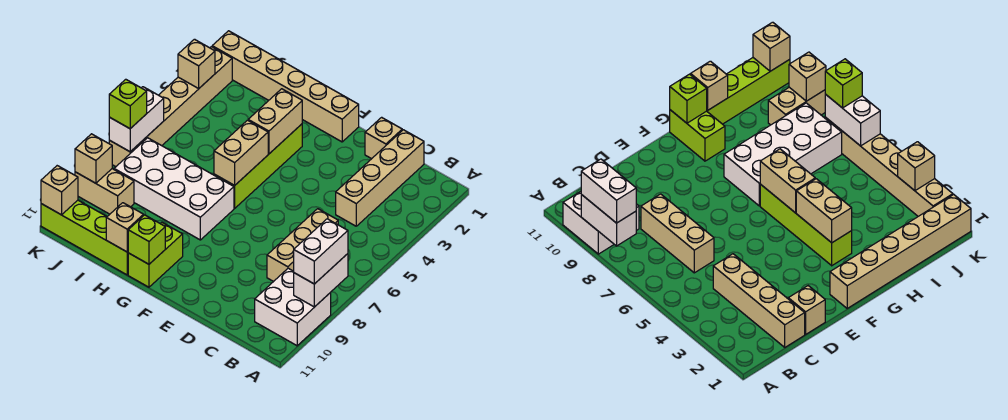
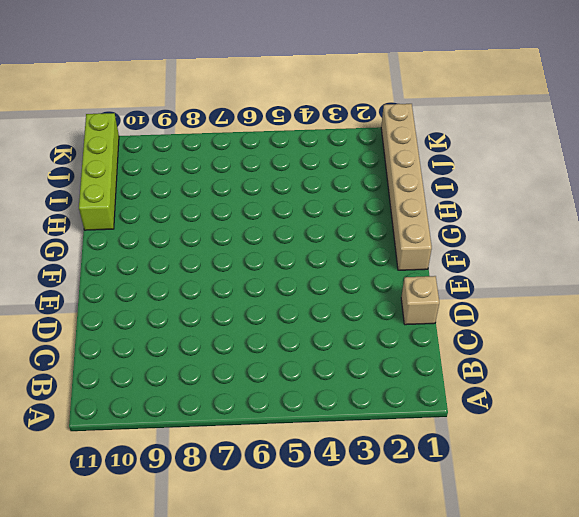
none -> white brick A9:B10 level 1
none -> tan brick C1:C4 level 1
none -> tan brick C6:C8 level 1

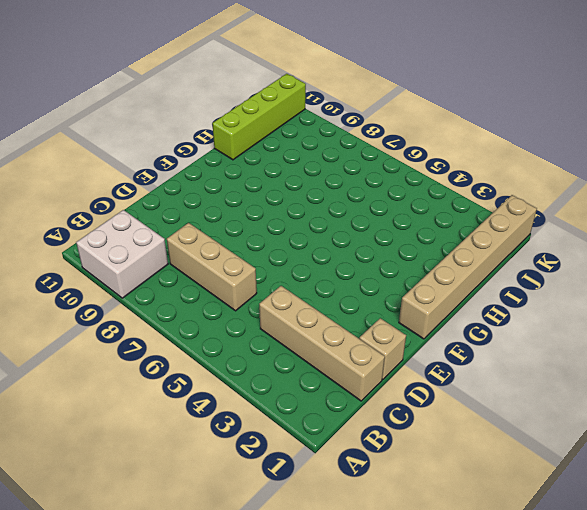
none -> lime brick G3:G6 level 1
none -> white brick G7:J8 level 1
none -> lime brick G10:G11 level 1

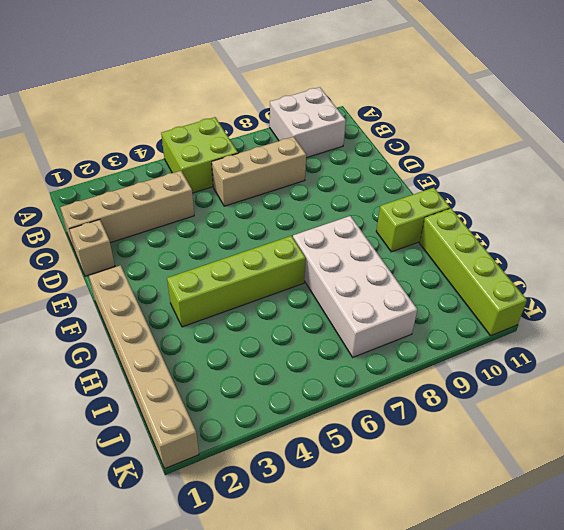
lime brick A5:B6 level 1 -> none
none -> tan brick J9:K9 level 1
none -> tan brick K2:K7 level 1
none -> white brick A8:A9 level 2

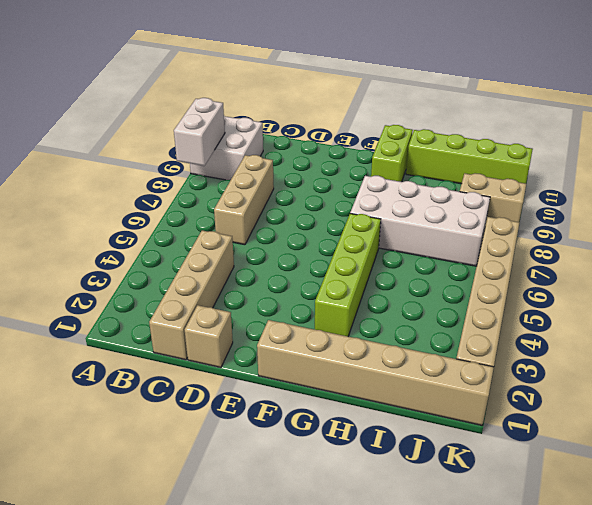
none -> tan brick G3:G4 level 2
none -> tan brick G5:G6 level 2
none -> lime brick G11 level 2

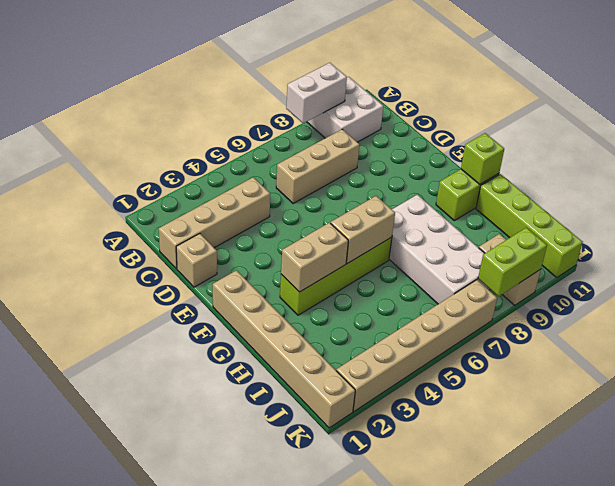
lime brick K8:K9 level 2 -> tan brick K9 level 2
none -> tan brick H11 level 2
none -> tan brick K3 level 2
none -> white brick K6:K7 level 2

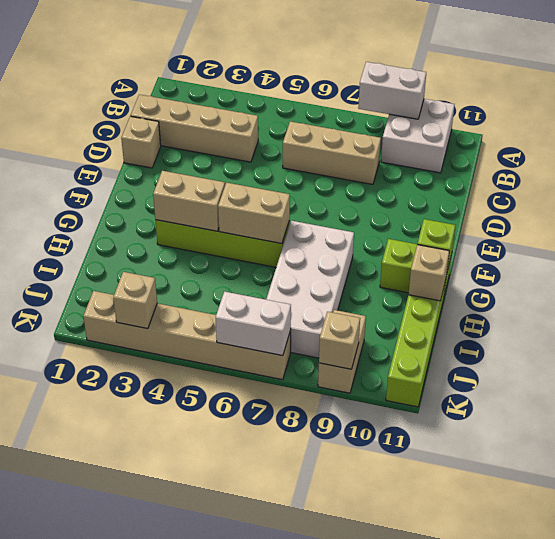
none -> tan brick F1:K1 level 1
none -> tan brick K11 level 2
none -> white brick A8:A9 level 3

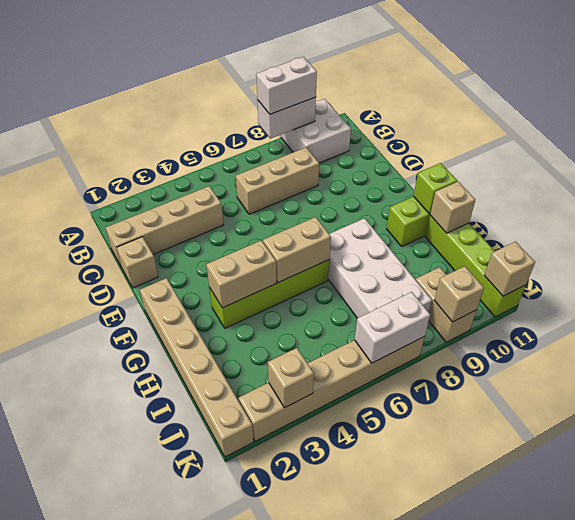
none -> lime brick K7 level 3

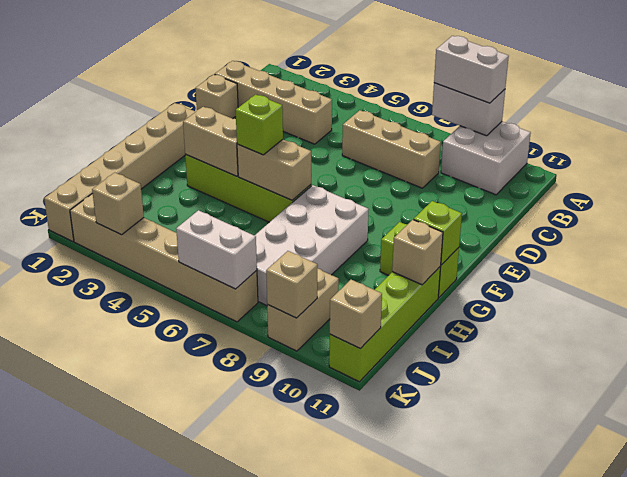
lime brick G5 level 3 -> lime brick K7 level 3

